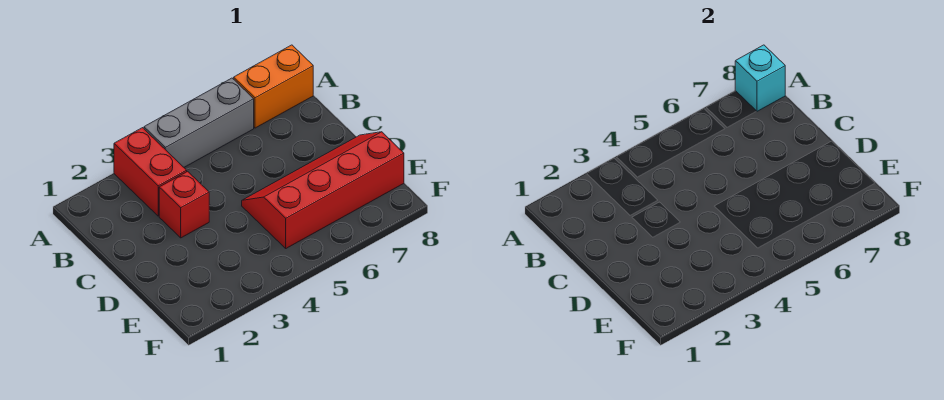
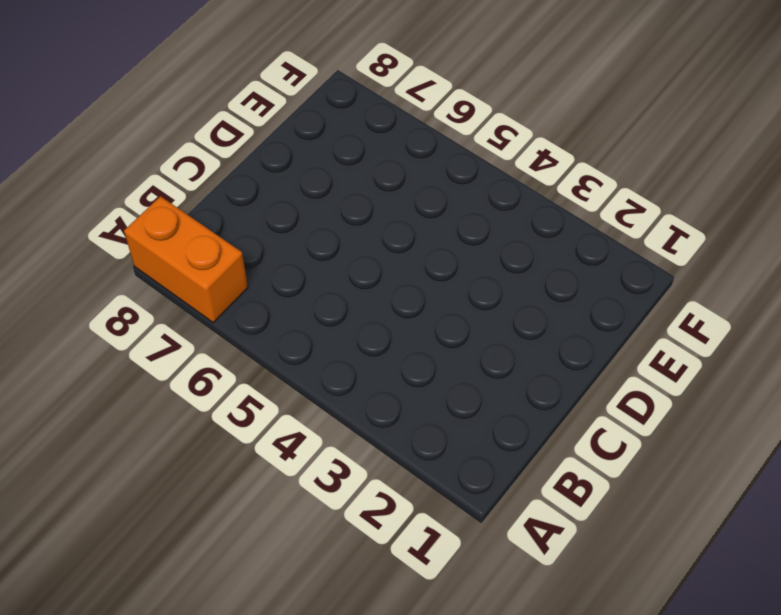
none -> red brick A3:B3 level 1
none -> grey brick A4:A6 level 1

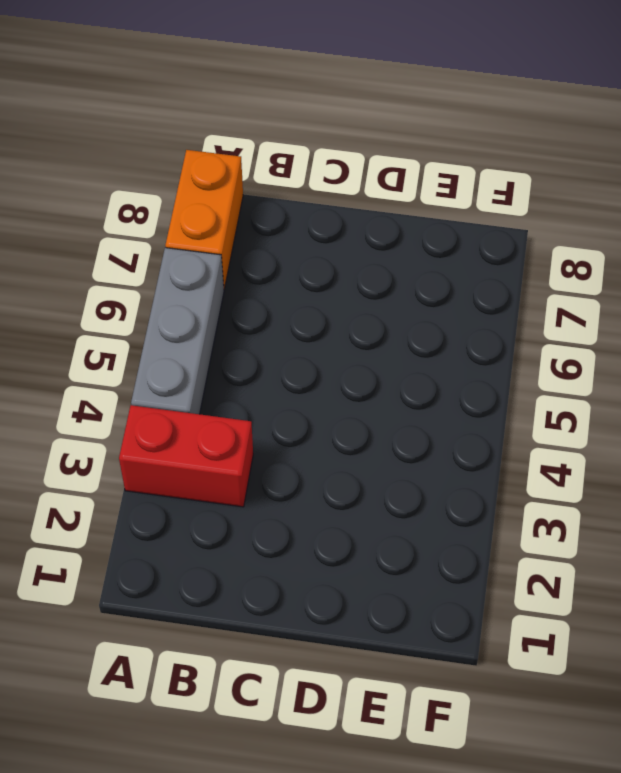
none -> red brick C3 level 1
none -> red slope D5:E8 level 1 top E

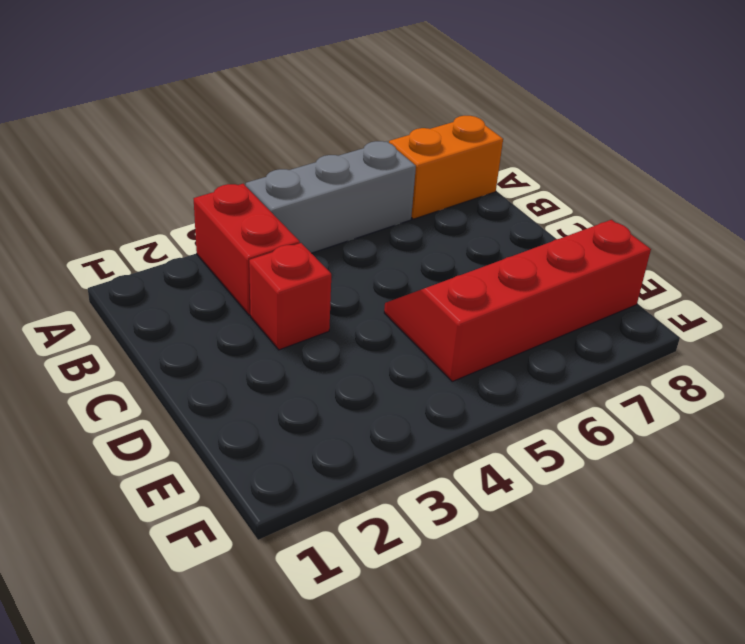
none -> cyan brick A8 level 2

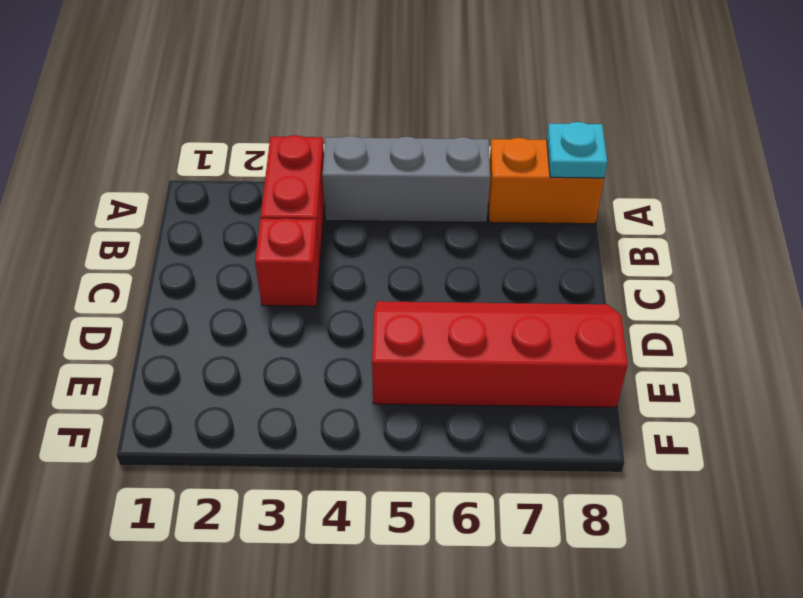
cyan plate A8 level 2 -> cyan brick A8 level 2

